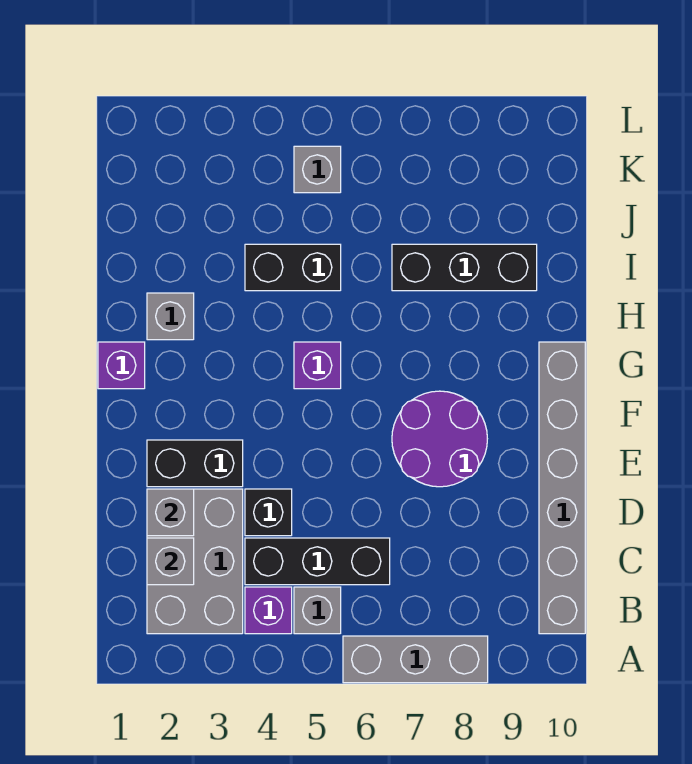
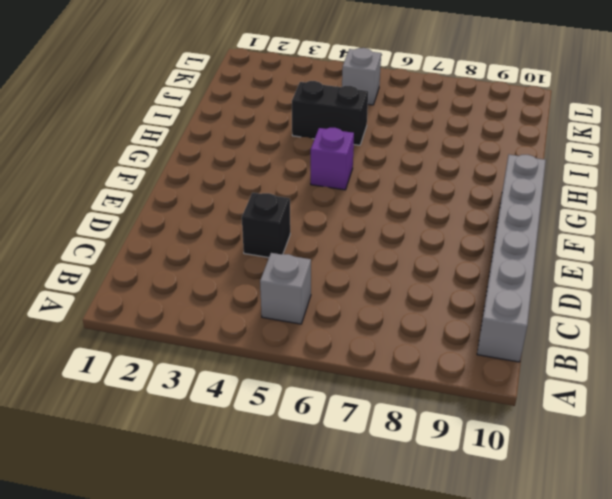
none -> grey brick A6:A8 level 1
none -> grey brick B2:D3 level 1
none -> purple brick B4 level 1

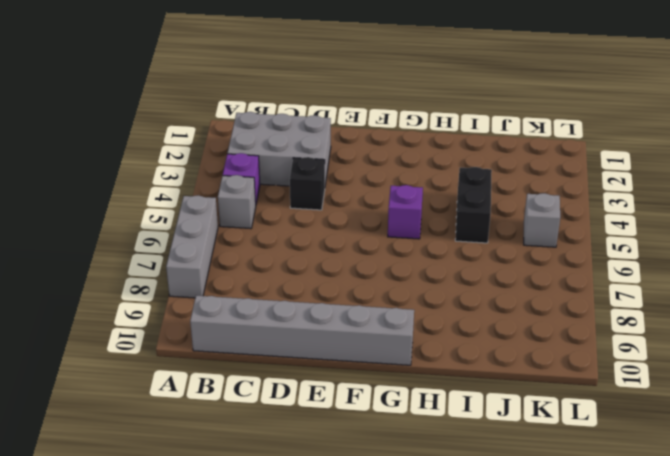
none -> black brick C4:C6 level 1
none -> black brick E2:E3 level 1
none -> purple round brick E7:F8 level 1

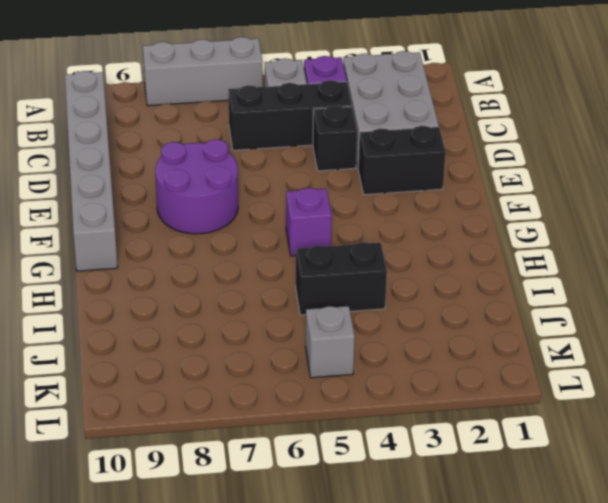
none -> purple brick G1 level 1
none -> grey brick H2 level 1
none -> black brick I7:I9 level 1

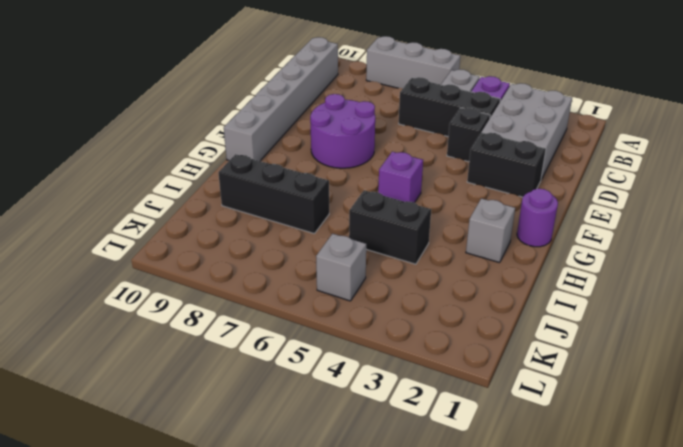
purple round brick G1 level 1 -> purple brick G1 level 1
none -> grey brick C2 level 2
none -> grey brick D2 level 2

